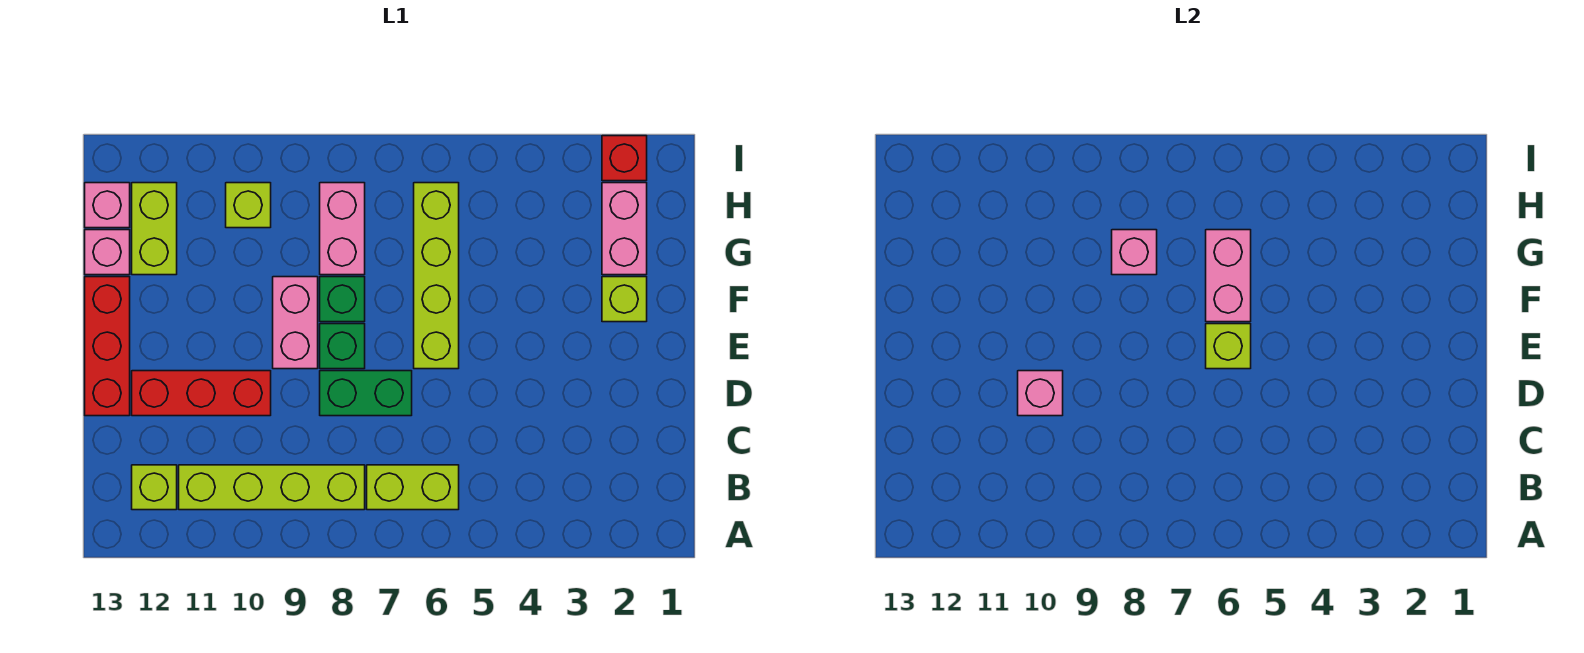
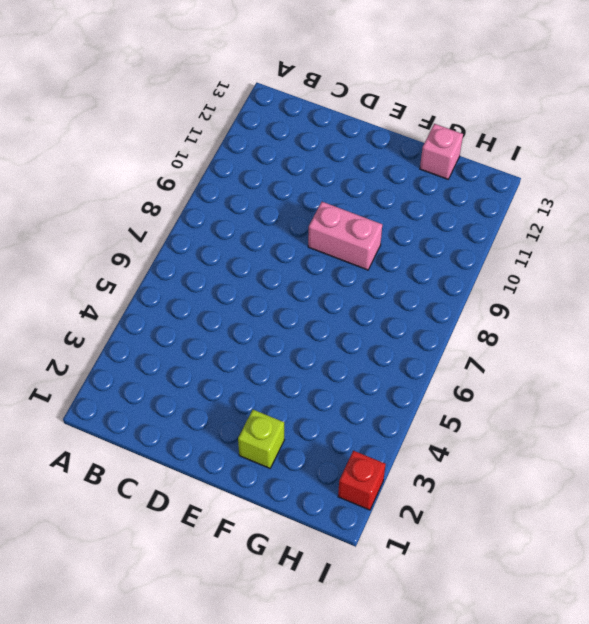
none -> lime brick B6:B7 level 1
none -> lime brick B8:B11 level 1
none -> lime brick B12 level 1

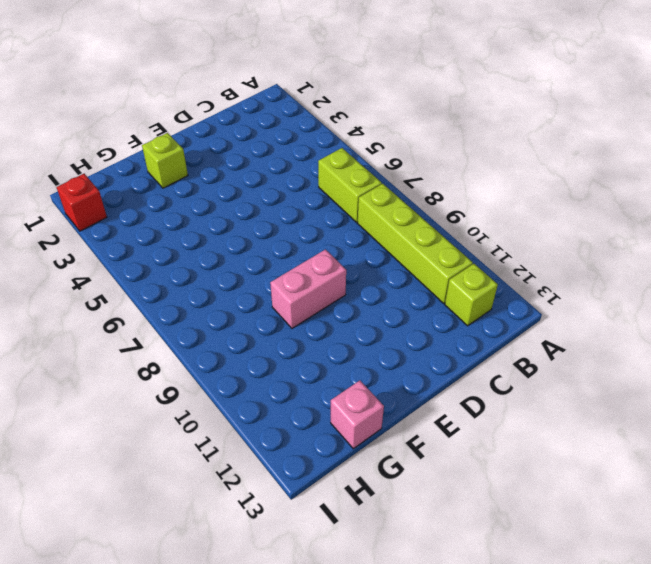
none -> green brick D7:D8 level 1
none -> red brick D10:D12 level 1
none -> red brick D13:F13 level 1

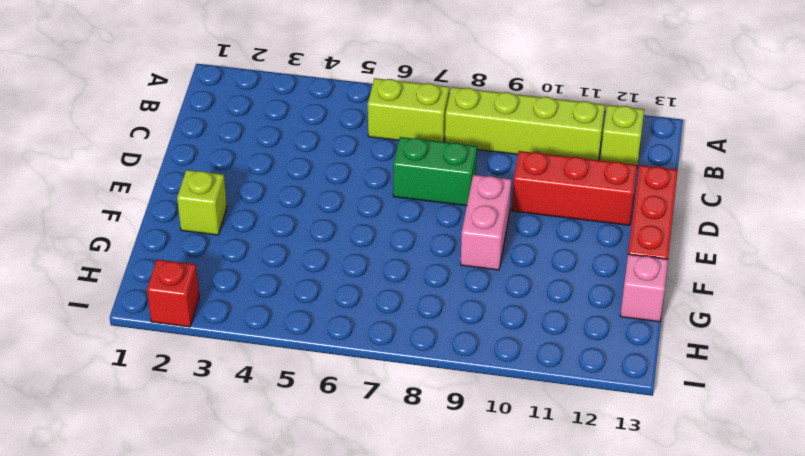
none -> lime brick E6:H6 level 1
none -> green brick E8 level 1
none -> green brick F8 level 1

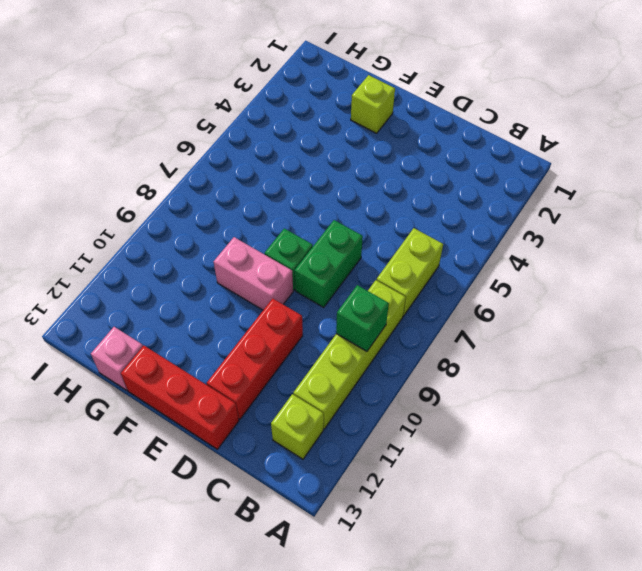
green brick B9 level 2 -> green brick F8 level 1
none -> lime brick E6:H6 level 1
none -> pink brick G2:H2 level 1
none -> pink brick G8:H8 level 1

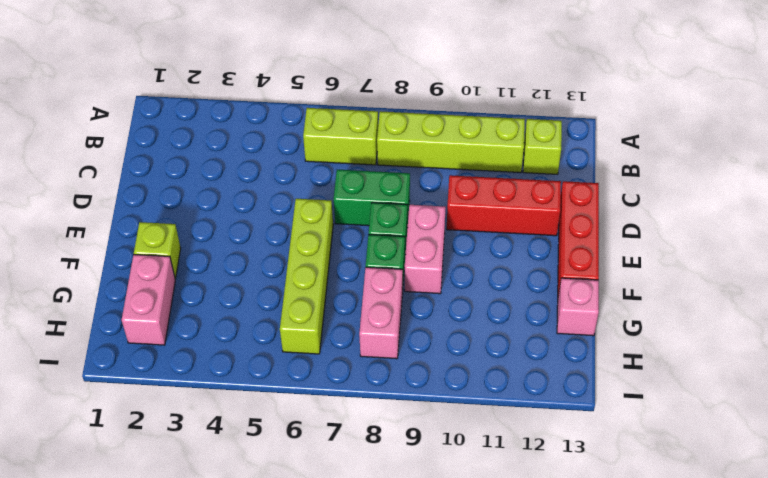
none -> lime brick G12:H12 level 1
none -> lime brick H10 level 1
none -> pink brick H13 level 1

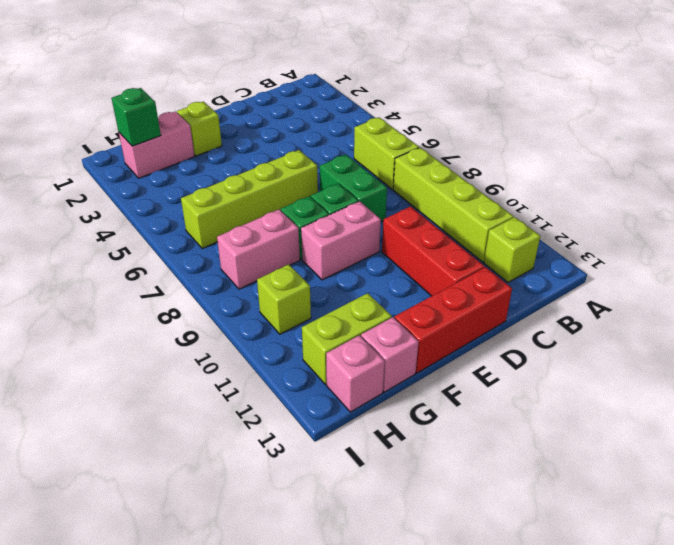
green brick H2 level 2 -> none
none -> red brick I2 level 1
none -> pink brick D10 level 2
none -> lime brick E6 level 2

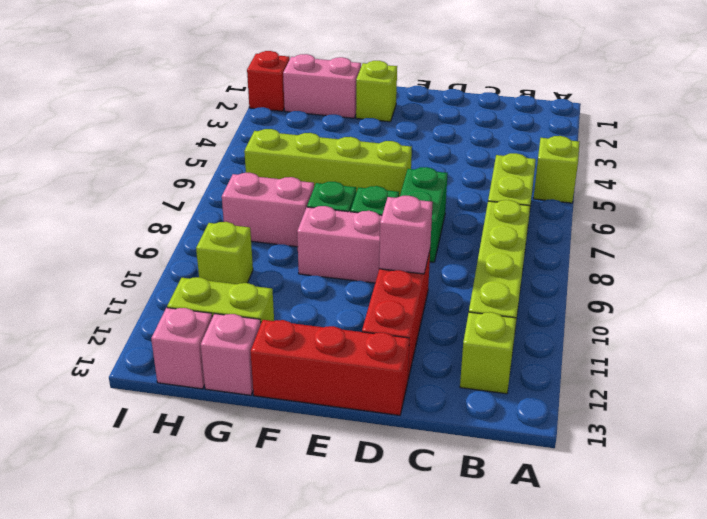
lime brick A5 level 1 -> lime brick E6 level 2
none -> pink brick F6:G6 level 2
none -> pink brick G8 level 2

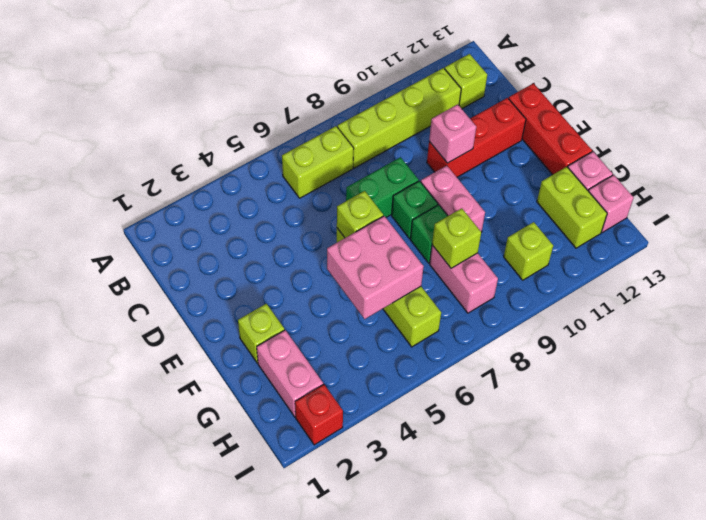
pink brick F5:G6 level 2 -> pink brick F6:G6 level 2
lime brick G8 level 2 -> pink brick G8 level 2

